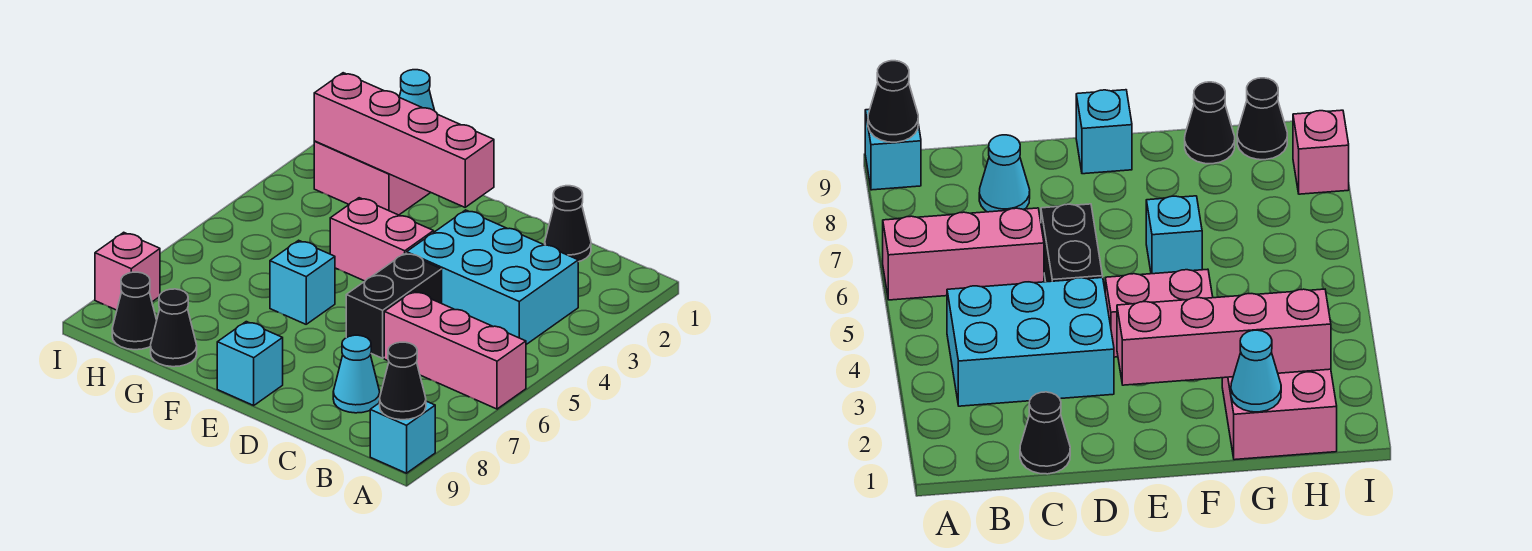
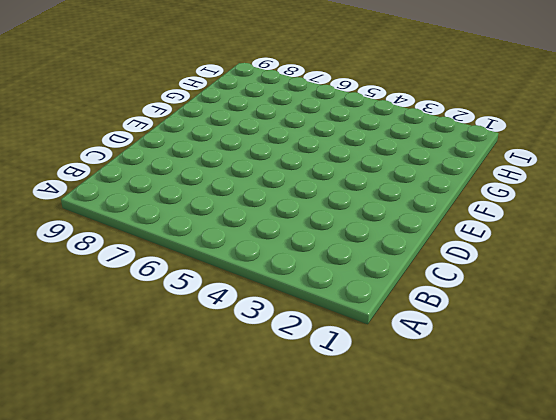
none -> pink brick A6:C6 level 1
none -> cyan brick A9 level 1
none -> cyan brick B3:D4 level 1

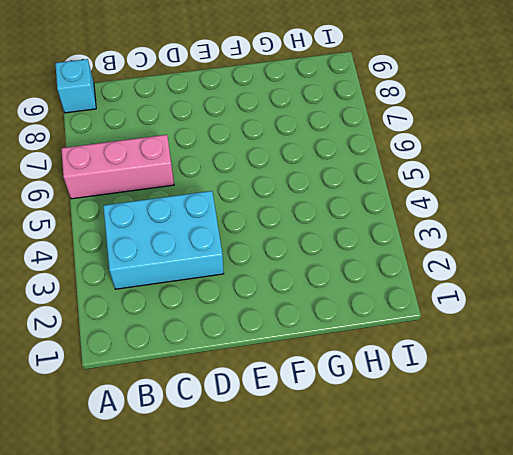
none -> black cone C1 level 1
none -> cyan cone C8 level 1
none -> black brick D5:D6 level 1

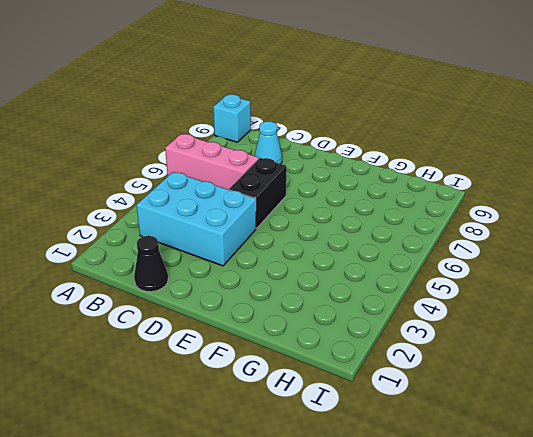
none -> pink brick E4:F4 level 1
none -> cyan brick E9 level 1
none -> cyan brick F6 level 1

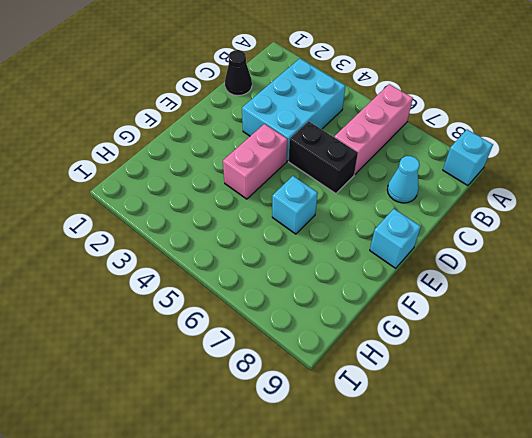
none -> pink brick G1:H2 level 1
none -> black cone G9 level 1
none -> black cone H9 level 1

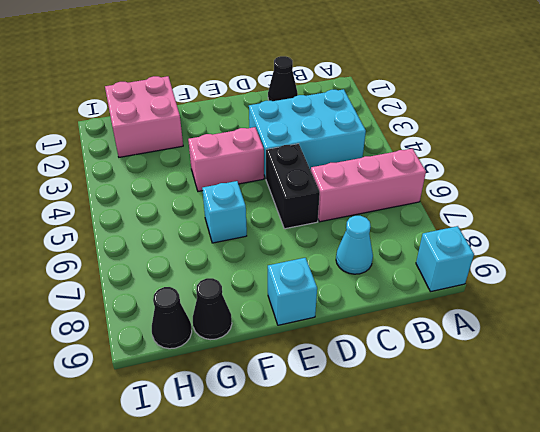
none -> pink brick I8 level 1
none -> black cone A9 level 2
none -> pink brick E2:H2 level 2

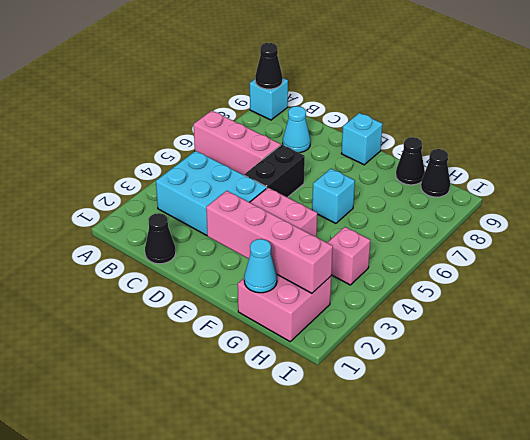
pink brick H4 level 1 -> pink brick I8 level 1

